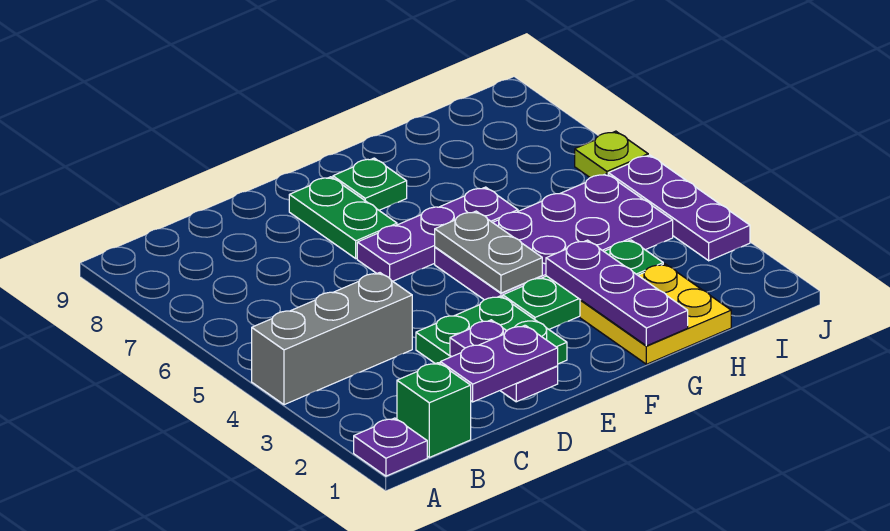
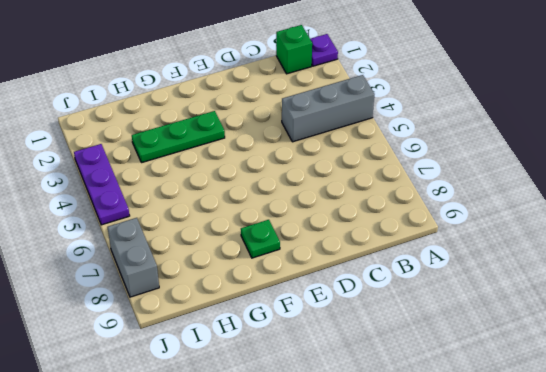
grey brick J7:J8 level 1 -> none
none -> green plate D2:E3 level 1
none -> purple plate E6:G6 level 1
none -> green plate E7:E8 level 1

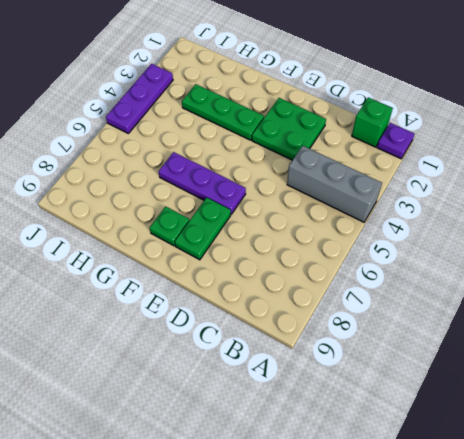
none -> purple plate F4:I5 level 1
none -> yellow plate G1:H2 level 1
none -> lime plate J6 level 1

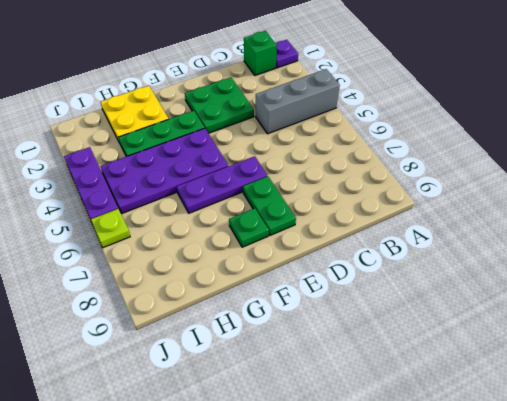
none -> purple plate D1:D2 level 2
none -> grey plate F4:F5 level 2
none -> purple plate G1:G3 level 2

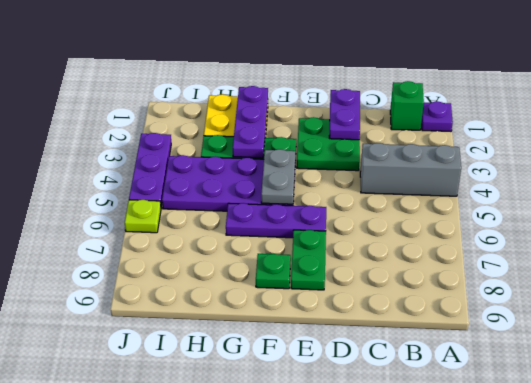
none -> purple plate C1:D1 level 3

